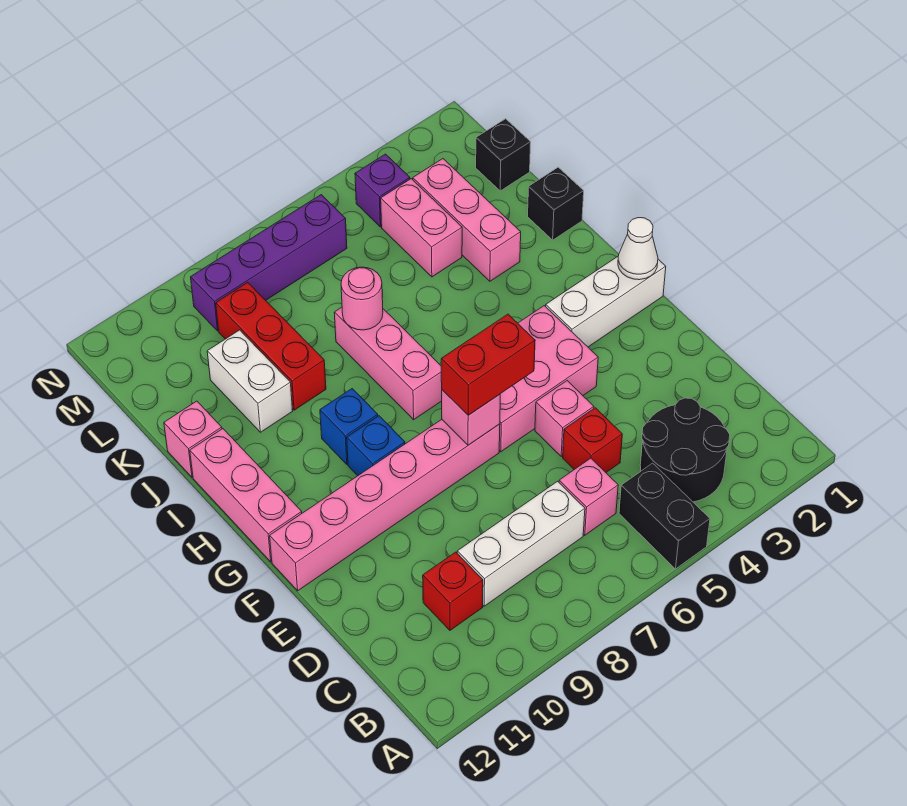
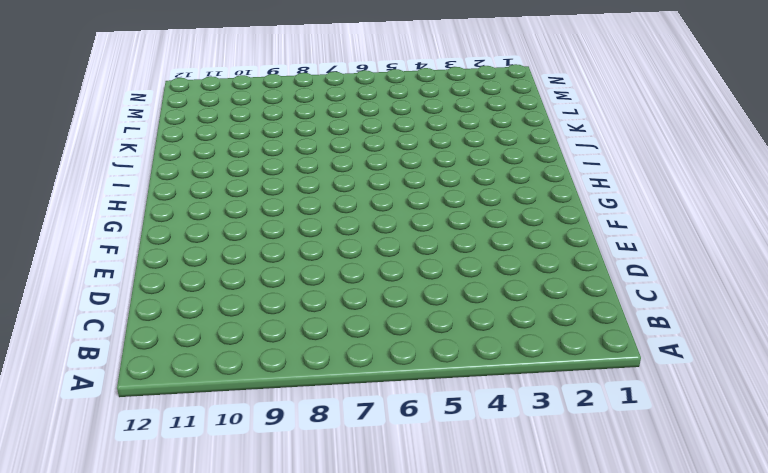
none -> black brick A5:B5 level 1
none -> black round brick B3:C4 level 1
none -> pink brick C6 level 1

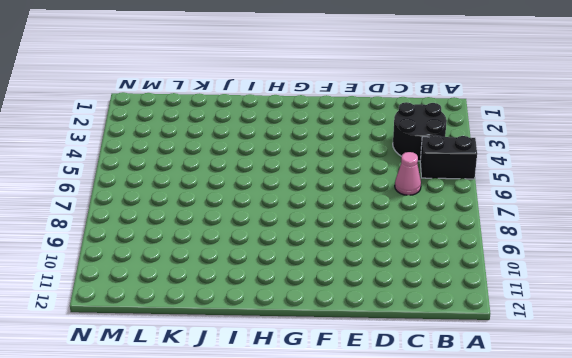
pink cone C6 level 1 -> pink brick C6 level 1
none -> white brick C7:C9 level 1
none -> red brick C10 level 1
none -> red brick D5 level 1

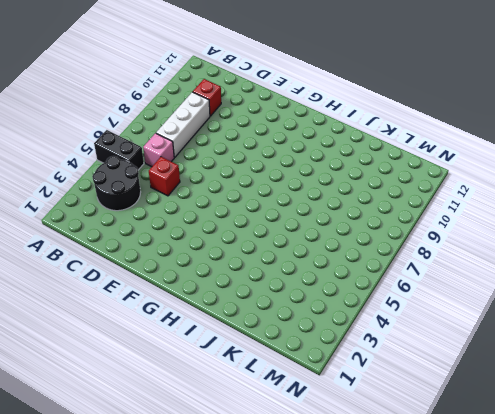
none -> pink brick E5 level 1
none -> pink brick F4:G6 level 1
none -> pink brick F7:F12 level 1

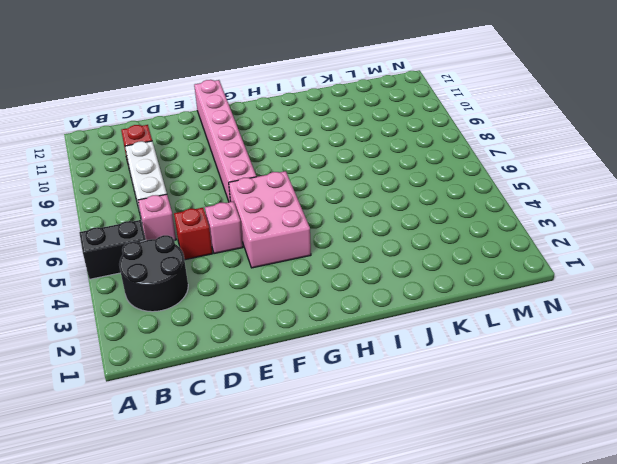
none -> white brick G1:G3 level 1
none -> blue brick G9 level 1
none -> pink brick G12:I12 level 1

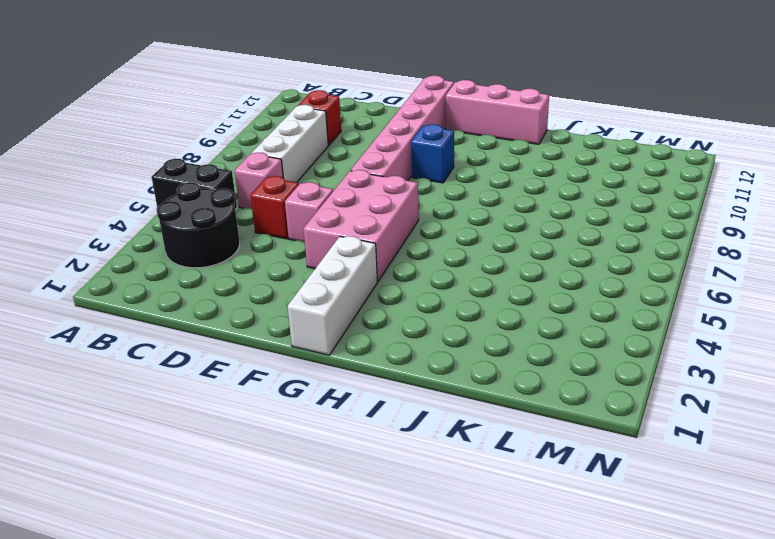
none -> pink brick H7:J7 level 1
none -> blue brick H9 level 1
none -> black brick J1 level 1

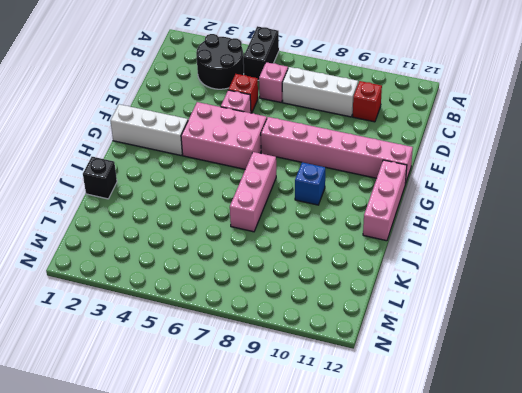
none -> blue brick G9 level 1
none -> pink brick J3:L3 level 1
none -> red brick J9:L9 level 1

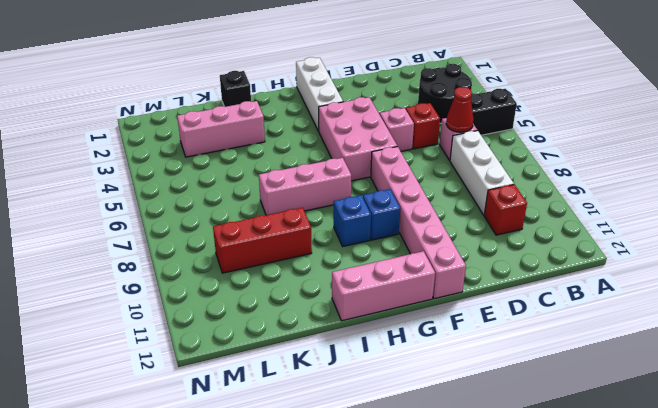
red cone C6 level 2 -> none
none -> white brick J10:K10 level 1
none -> pink brick J12 level 1
none -> pink brick K4:L4 level 1

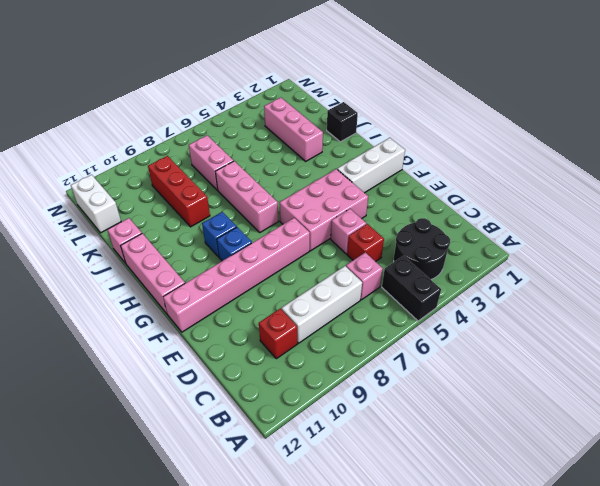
pink brick K7:L7 level 1 -> pink brick K4:L4 level 1
white brick L12:M12 level 1 -> white brick J10:K10 level 1
none -> black brick L1 level 1
none -> purple brick M4 level 1
none -> purple brick M6:M9 level 1

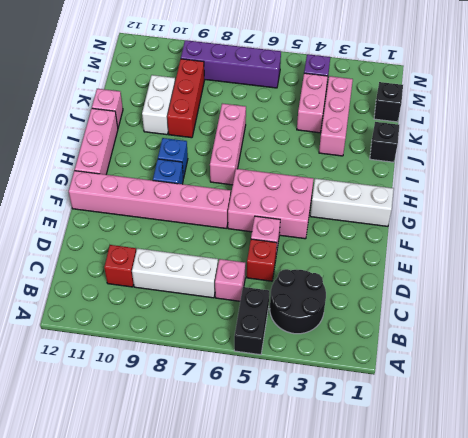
none -> pink brick F7 level 2
none -> white cone G1 level 2
none -> pink round brick J7 level 2

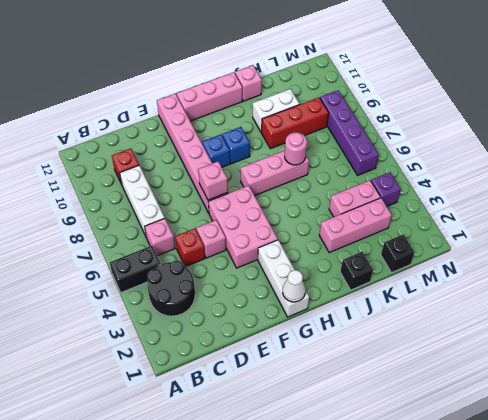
none -> red brick F6:F7 level 3

